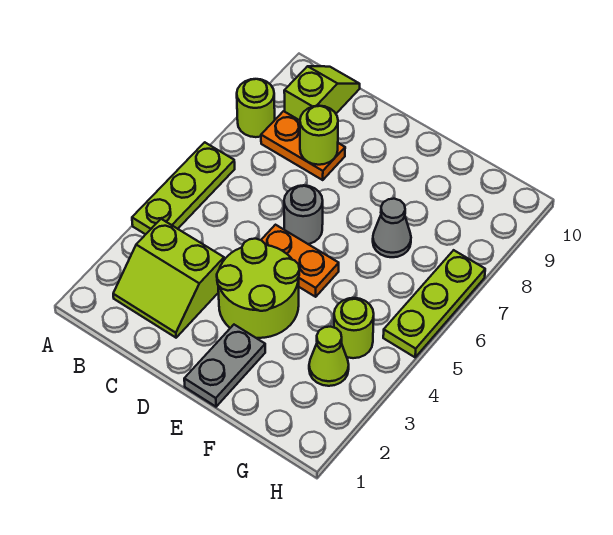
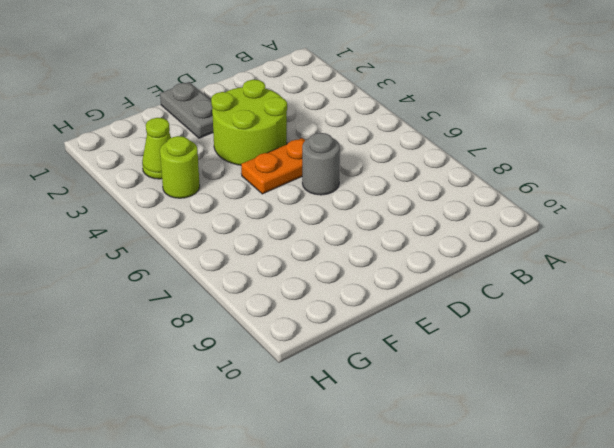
none -> lime plate A4:A6 level 1
none -> lime round brick A8 level 1
none -> lime slope B2:C3 level 1 top 3

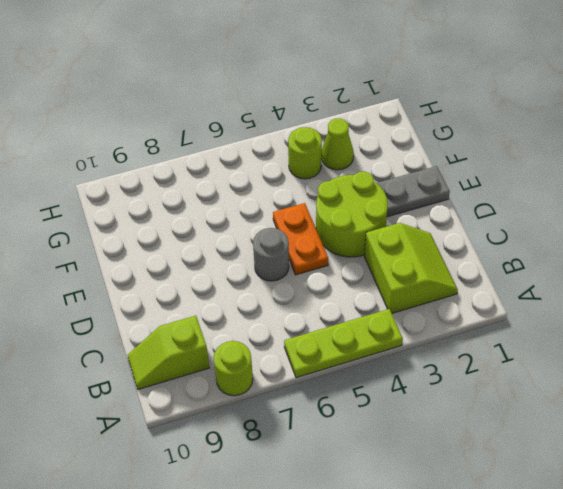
none -> orange plate B8:C8 level 1
none -> grey cone F7 level 1
none -> lime plate H5:H7 level 1

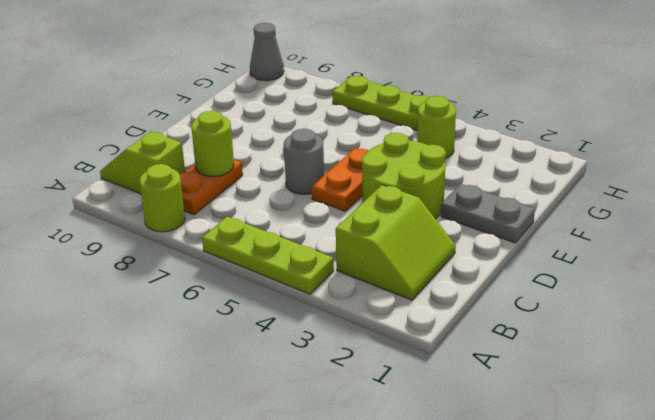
grey cone H10 level 1 -> grey cone F7 level 1
none -> lime cone G3 level 1

